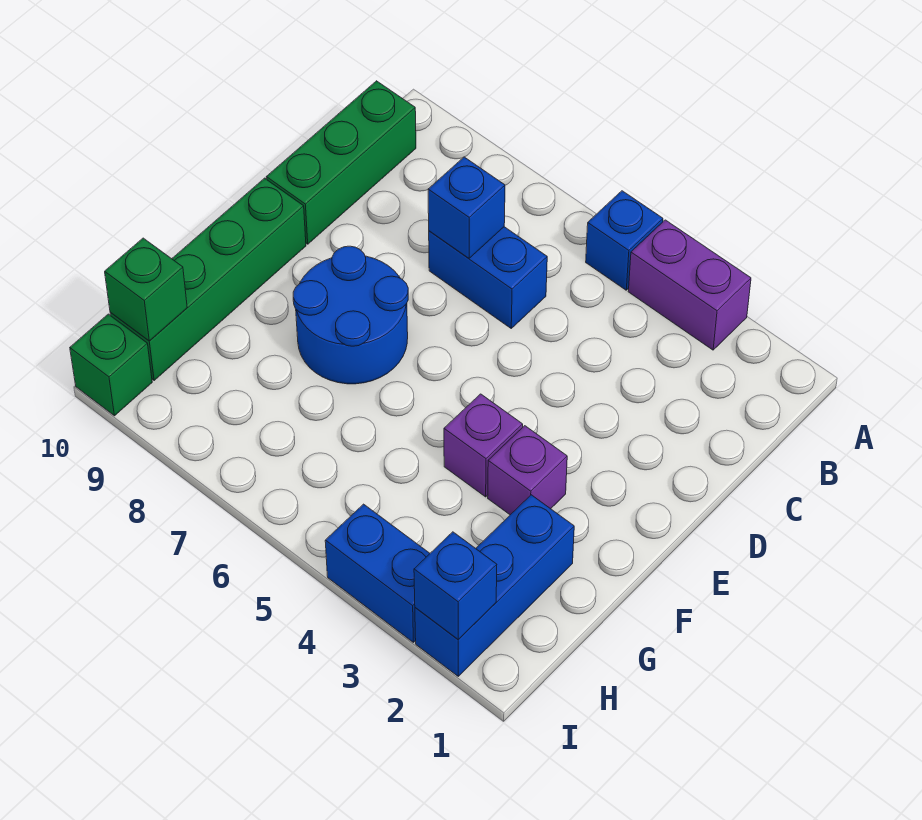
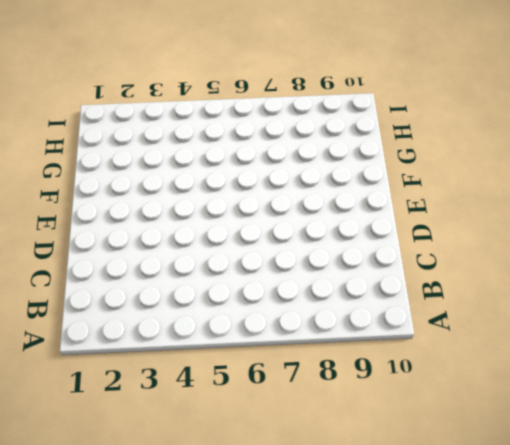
none -> purple brick A3:A4 level 1
none -> blue brick A5 level 1
none -> green brick B10:D10 level 1

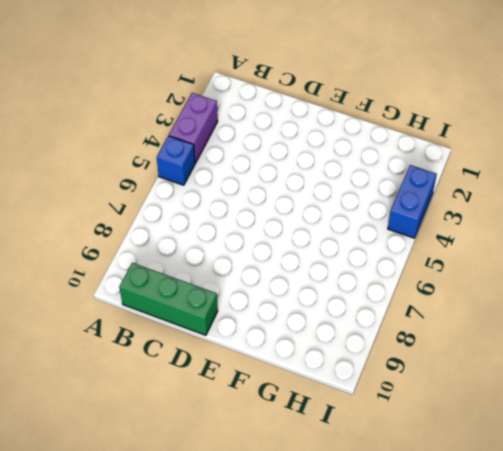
none -> blue brick C6:C7 level 1
none -> blue round brick E7:F8 level 1
none -> green brick E10:H10 level 1

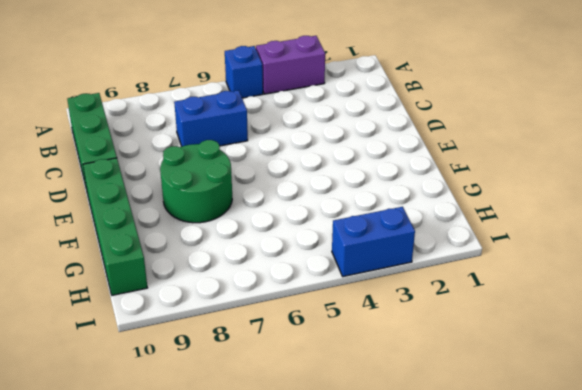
green round brick E7:F8 level 1 -> blue round brick E7:F8 level 1
none -> purple brick F3 level 1
none -> purple brick F4 level 1
none -> blue brick G2:I2 level 1

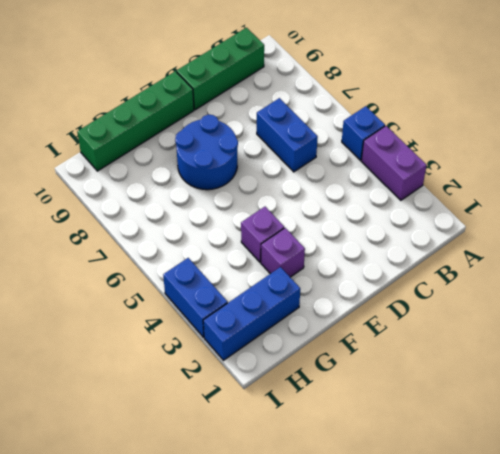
none -> green brick I10 level 1
none -> blue brick C7 level 2
none -> green brick H10 level 2

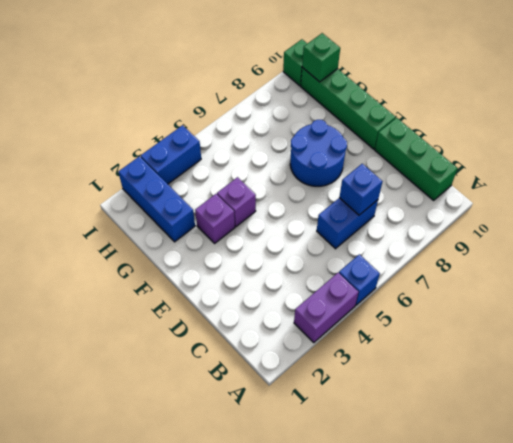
none -> blue brick I2 level 2

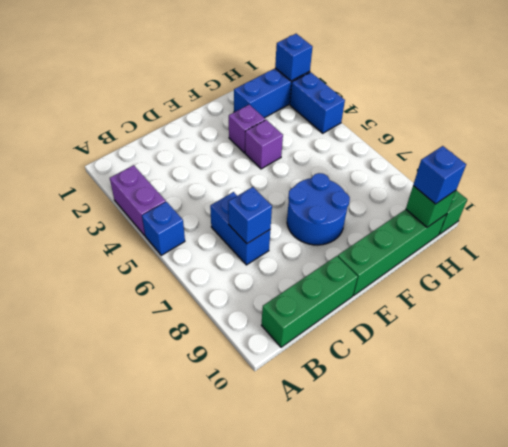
blue brick H10 level 3 -> none

